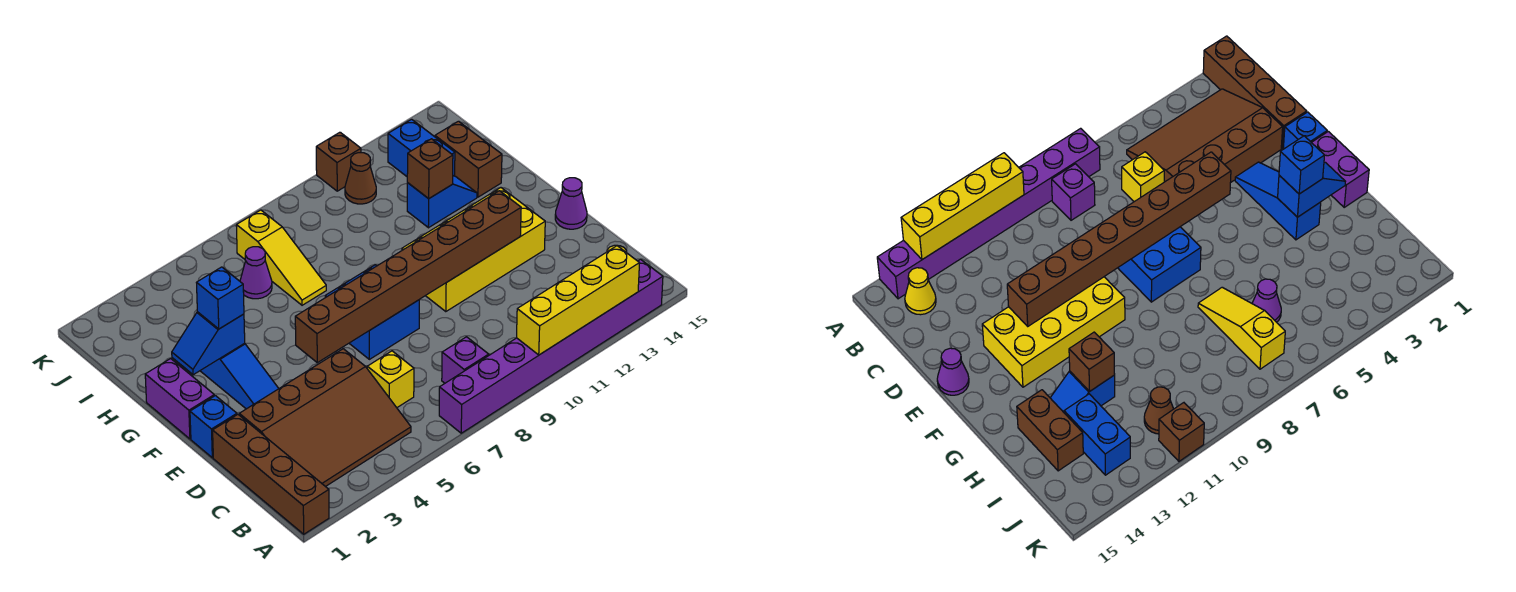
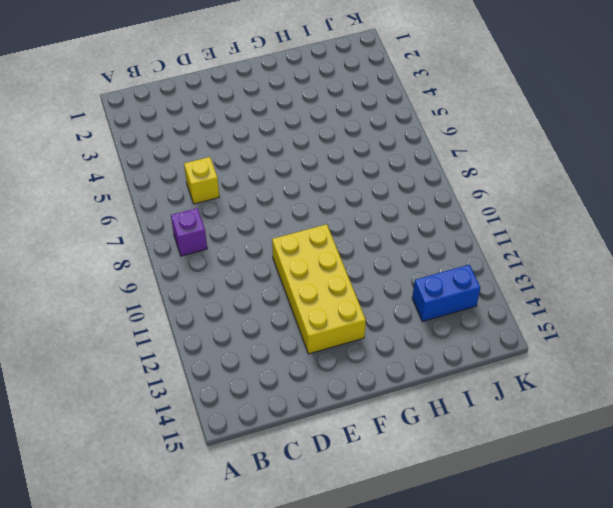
none -> brown brick A1:D1 level 1
none -> purple brick A7:A14 level 1
none -> brown slope B2:D5 level 1 top D

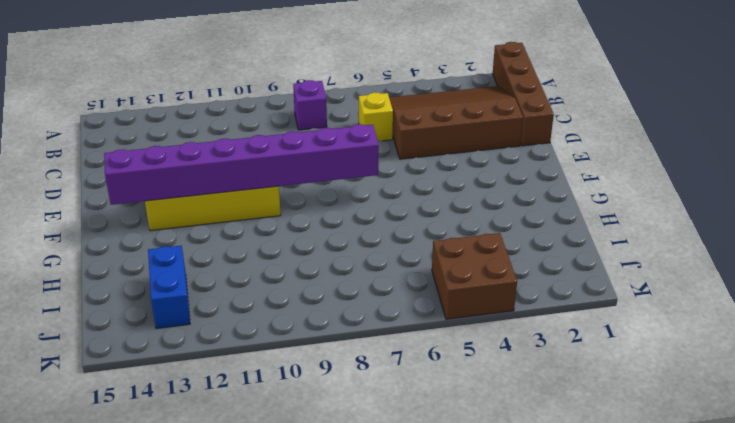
purple brick F7:F14 level 2 -> purple brick A7:A14 level 1
brown brick J4:K5 level 1 -> none
none -> yellow cone B14 level 1
none -> blue brick E1 level 1
none -> blue slope E3:G3 level 1 top G

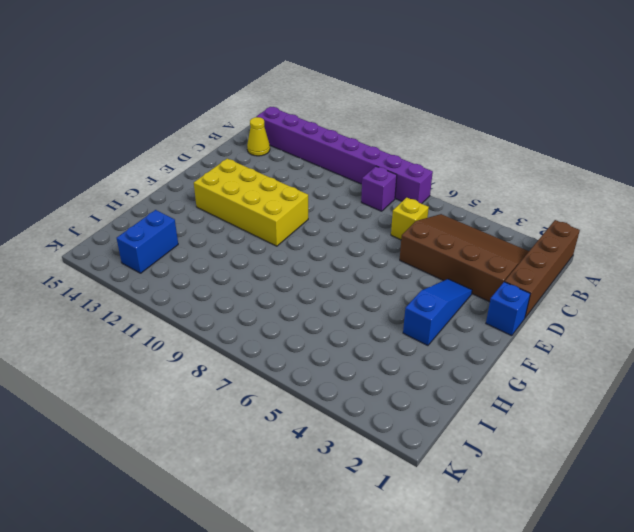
none -> blue brick E7:F8 level 1
none -> purple cone E15 level 1
none -> purple brick F1:G1 level 1

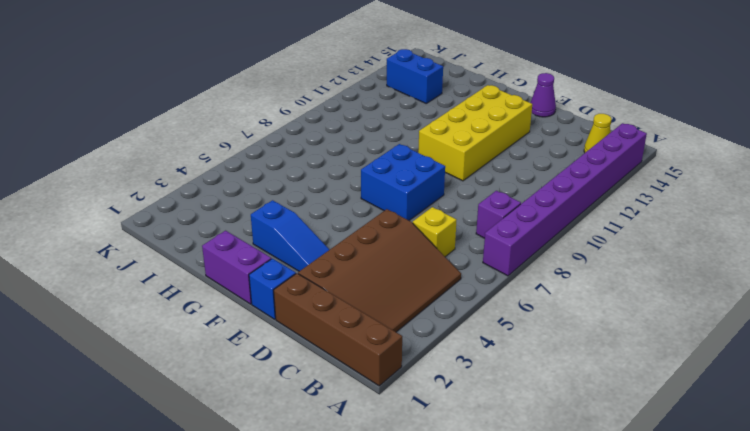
none -> yellow slope H7:J7 level 1 top J
none -> blue slope H12:H13 level 1 top 12
none -> brown brick H14:I14 level 1

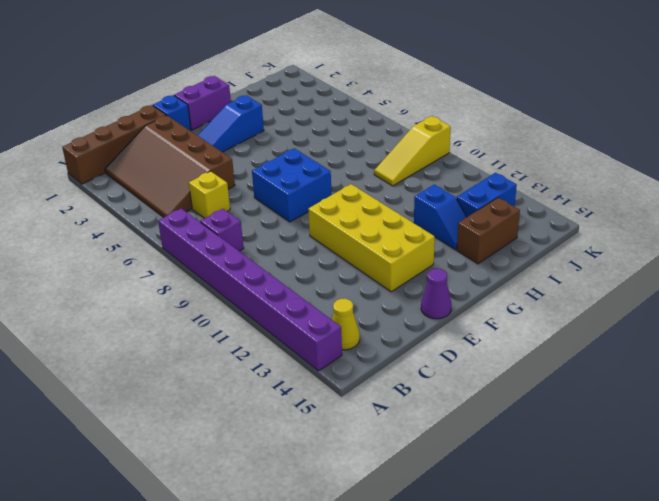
yellow slope I9:K9 level 1 top K -> yellow slope H7:J7 level 1 top J
none -> purple cone I6 level 1
none -> brown cone J11 level 1
none -> brown brick K11 level 1

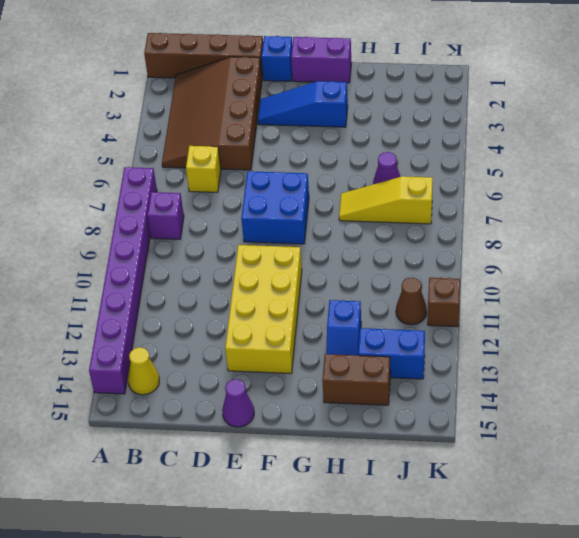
none -> yellow brick A10:A13 level 2
none -> brown brick E5:E12 level 2
none -> blue slope G2:G3 level 2 top 3

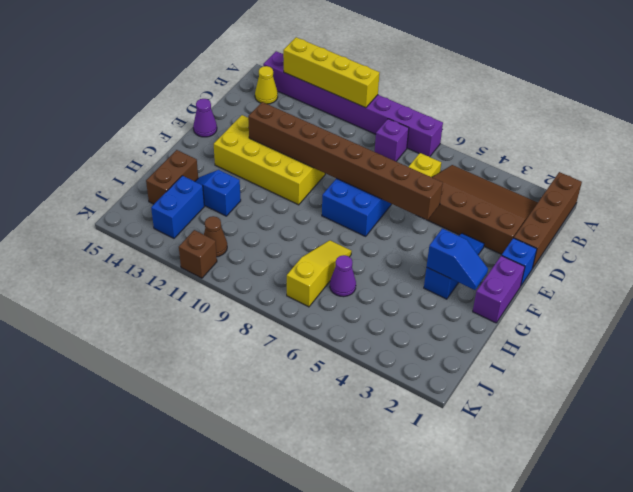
none -> brown brick H12 level 2
none -> blue brick G3 level 3

